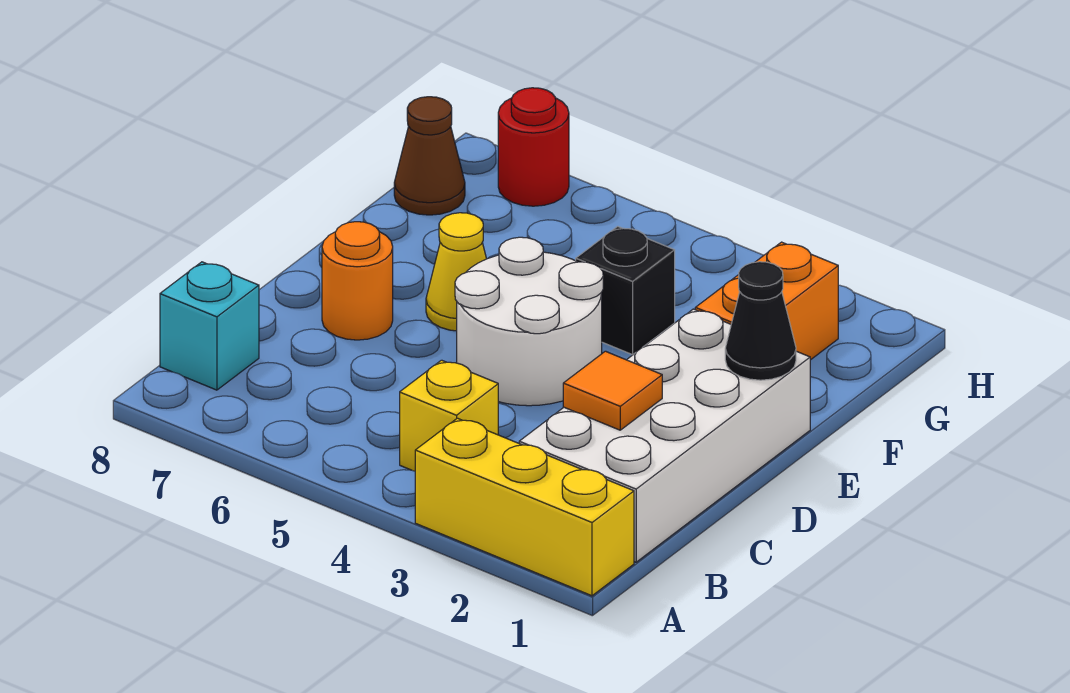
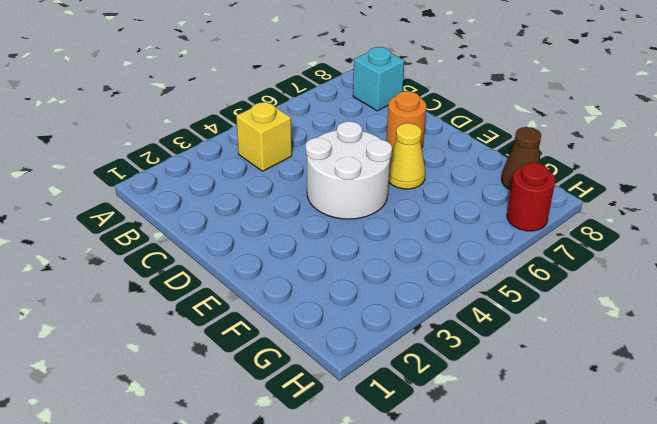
none -> yellow brick A1:A3 level 1
none -> white brick B1:E2 level 1
none -> orange brick F2:G2 level 1

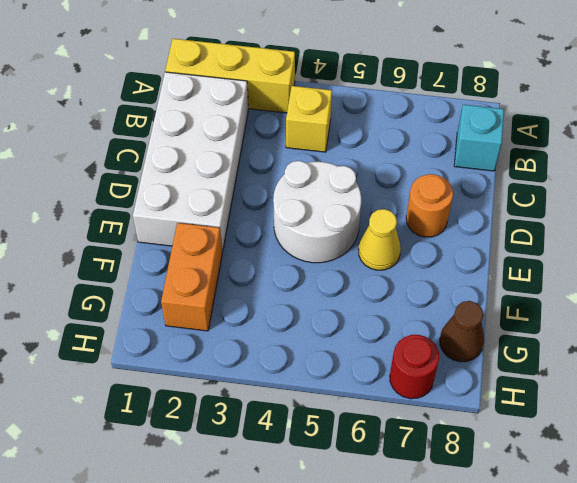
none -> black brick F4 level 1
none -> orange tile C2 level 2
none -> black cone E1 level 2

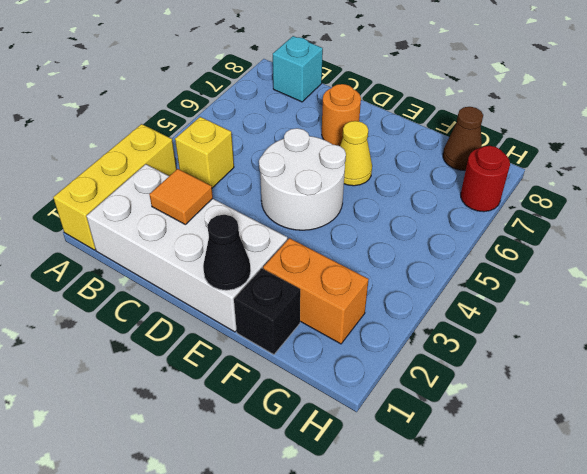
black brick F1 level 1 -> black brick F4 level 1

